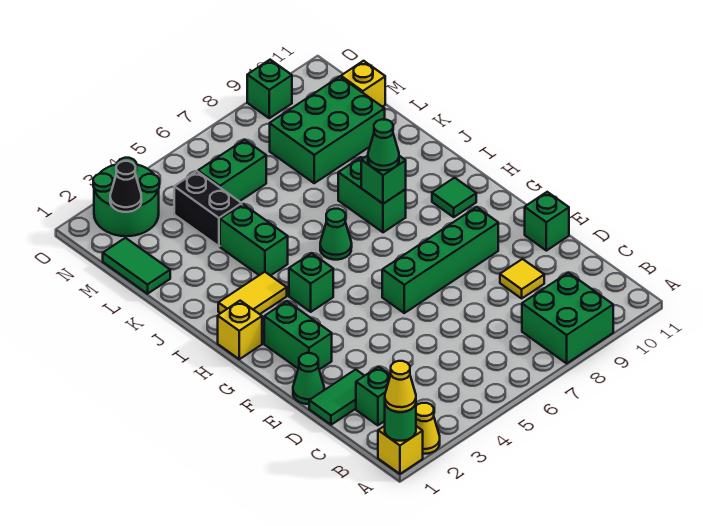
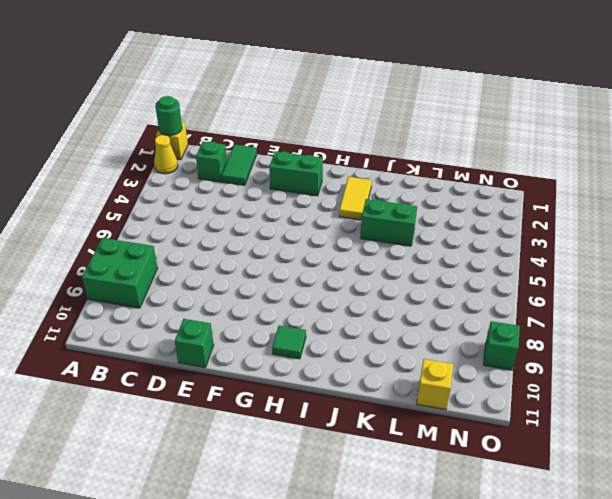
none -> yellow tile D9 level 1
none -> green cone E1 level 1
none -> green brick F6:F9 level 1

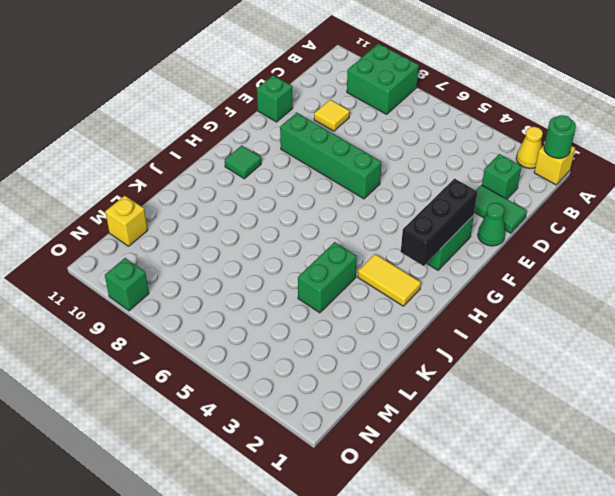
black brick F2:H2 level 2 -> none
none -> yellow brick H1 level 1
none -> green brick H4 level 1
none -> green cone I6 level 1

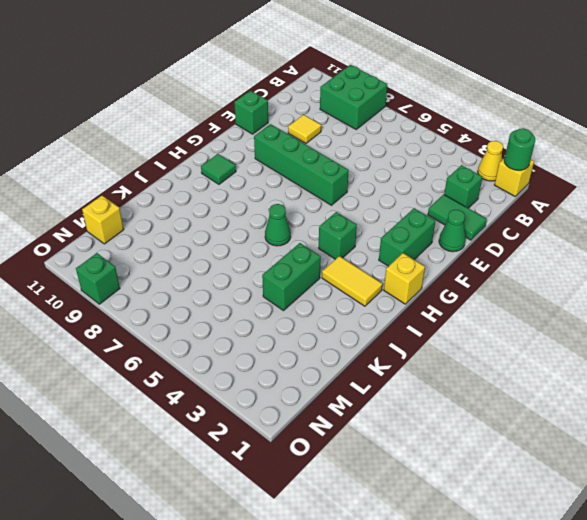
none -> green brick I8:J8 level 1
none -> green tile L1:M1 level 1
none -> black brick L4:M4 level 1

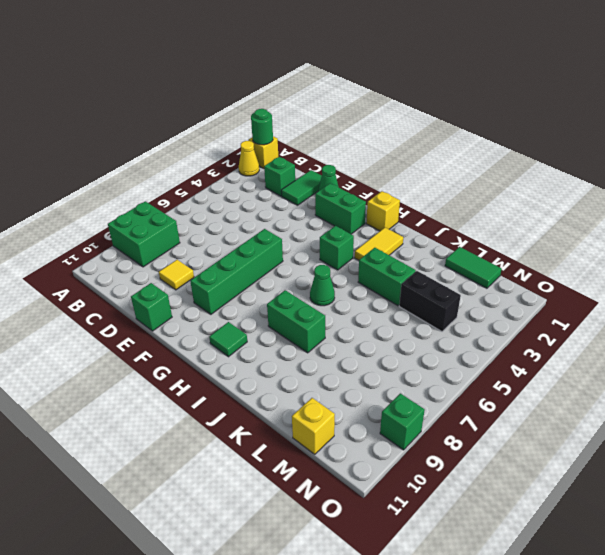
none -> green brick L8:M10 level 1
none -> green brick M5:M6 level 1
none -> green round brick N2:O3 level 1

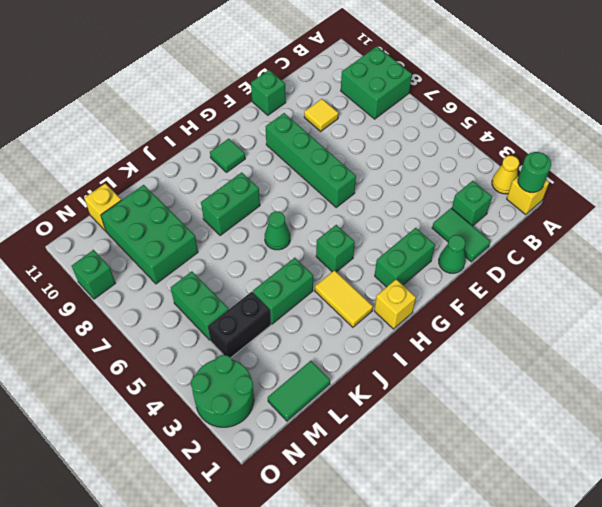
none -> green brick I8 level 2
none -> black cone N2 level 2
none -> yellow cone A1 level 3

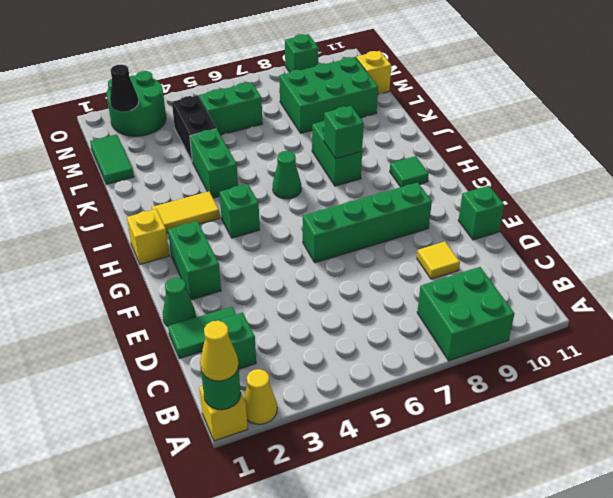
none -> green cone I8 level 3

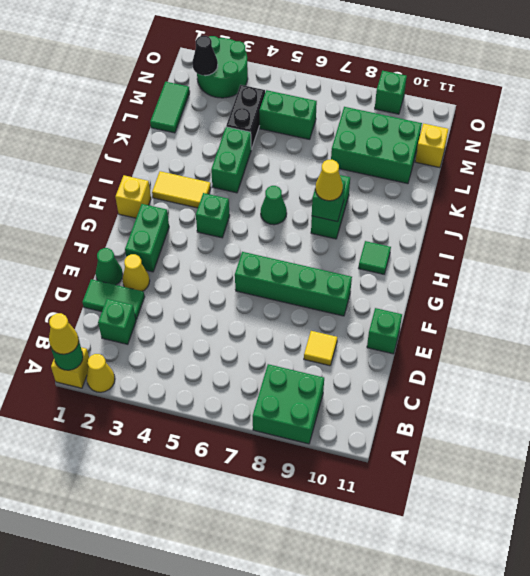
yellow cone E2 level 1 -> none
yellow cone I8 level 3 -> green cone I8 level 3

